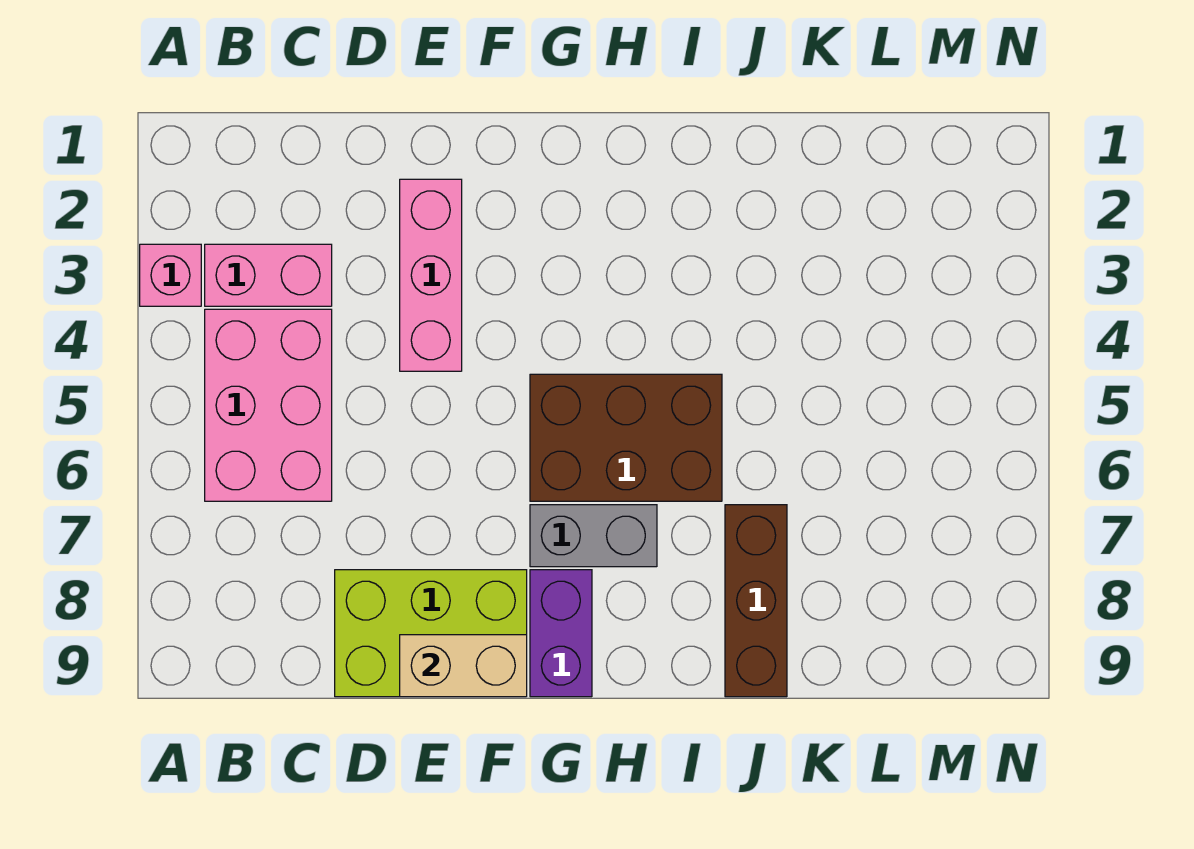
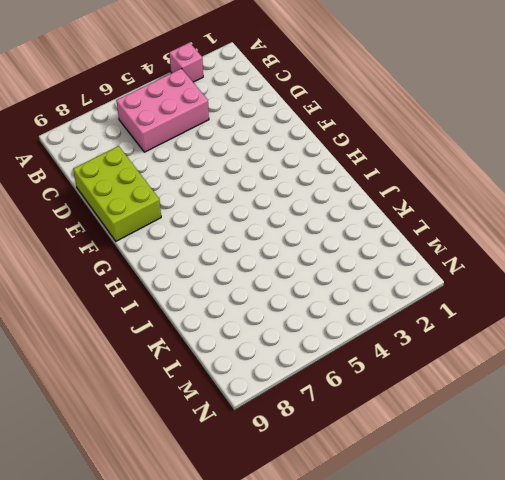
none -> pink brick B3:C3 level 1
none -> pink brick E2:E4 level 1

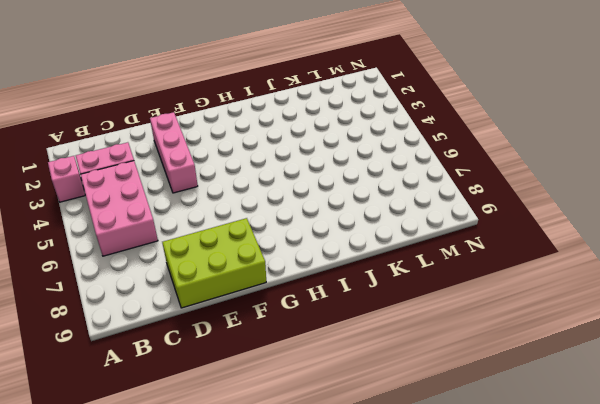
none -> brown brick G5:I6 level 1
none -> grey brick G7:H7 level 1

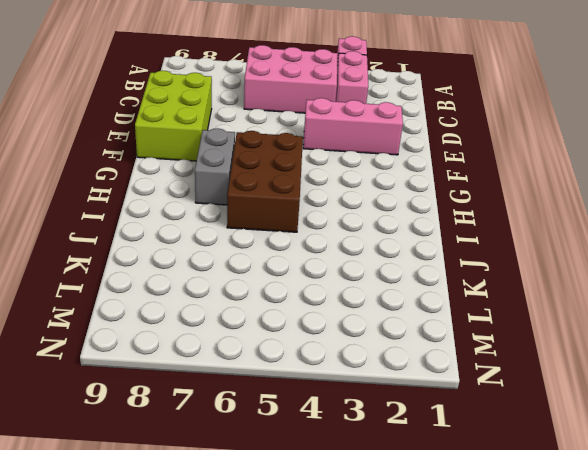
none -> purple brick G8:G9 level 1
none -> brown brick J7:J9 level 1

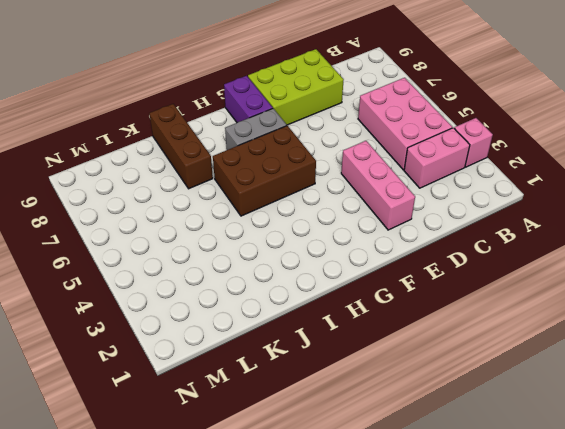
none -> tan brick E9:F9 level 2

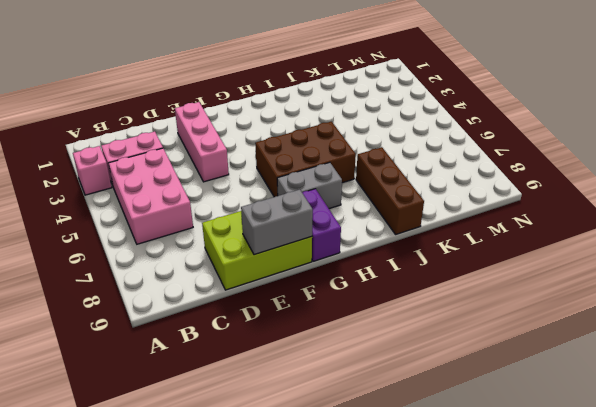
grey brick E9:F9 level 2 -> tan brick E9:F9 level 2

